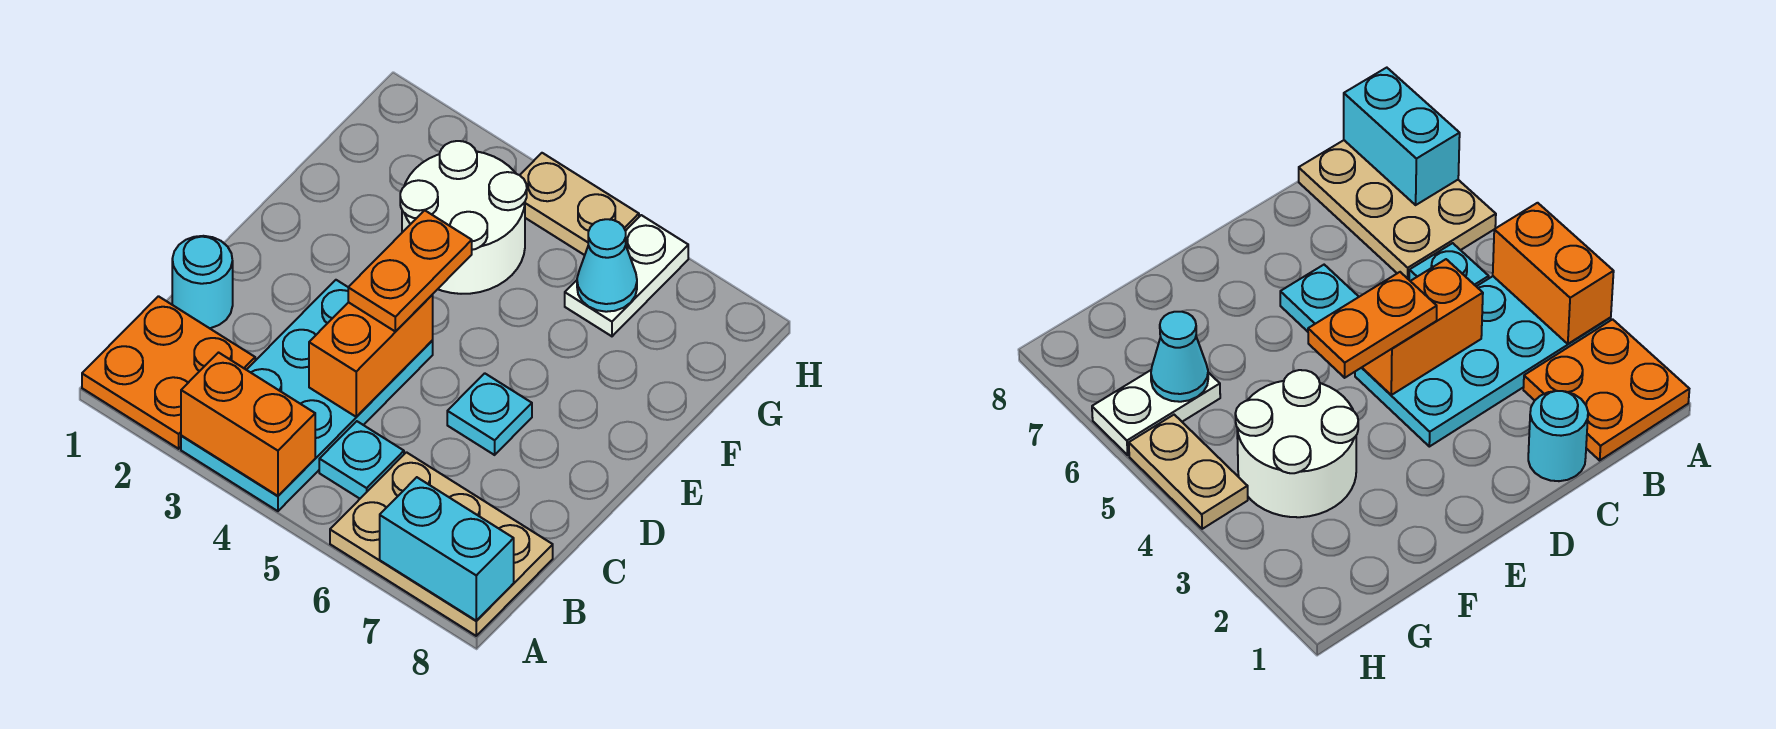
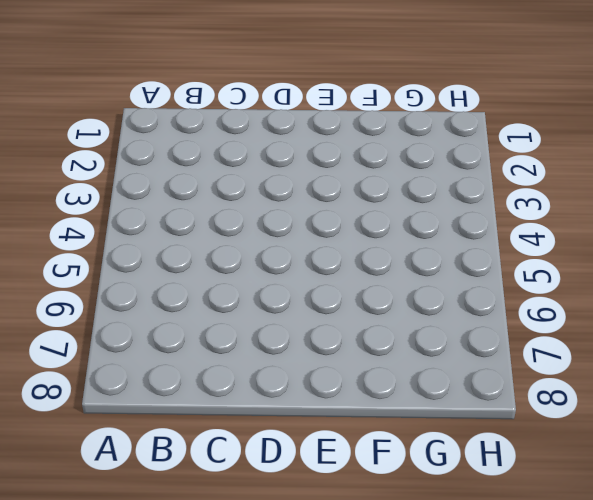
none -> orange plate A1:B2 level 1
none -> cyan plate A3:D4 level 1
none -> tan plate A6:B8 level 1

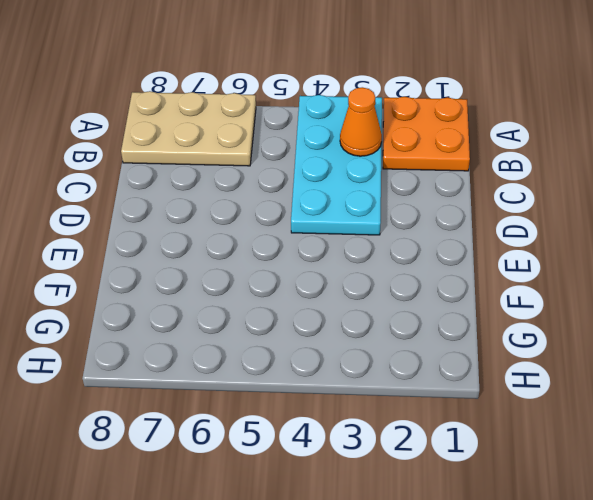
orange cone B3 level 2 -> none
none -> cyan plate B5 level 1
none -> cyan round brick C1 level 1
none -> cyan plate D6 level 1

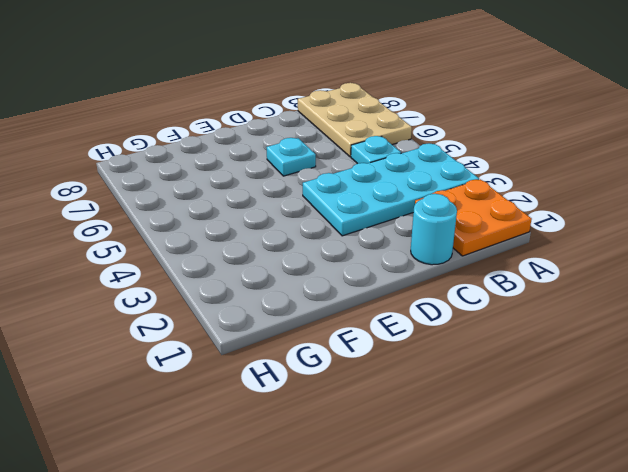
none -> white round brick F3:G4 level 1
none -> white plate G6:H6 level 1
none -> tan plate H4:H5 level 1

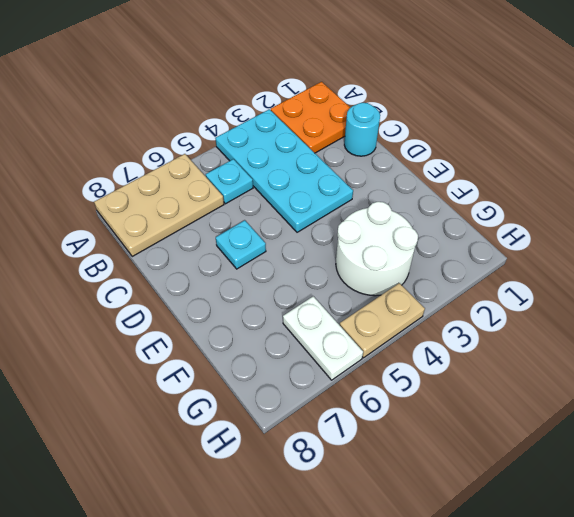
none -> orange brick A3:A4 level 2
none -> cyan brick A7:A8 level 2
none -> orange brick C4:D4 level 2

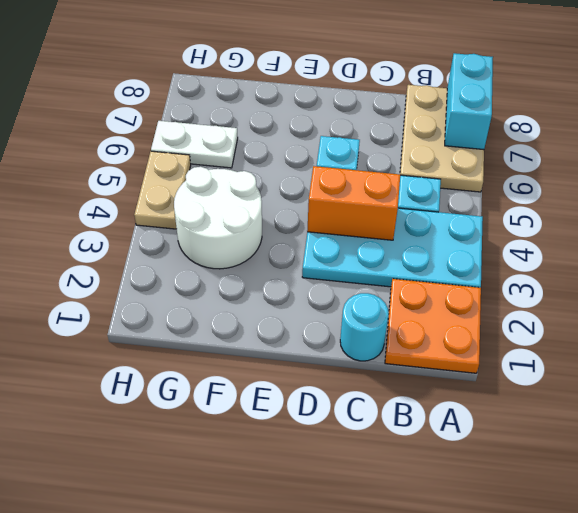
none -> orange brick A3:A4 level 2
none -> cyan cone G6 level 2
none -> orange plate D4:E4 level 3

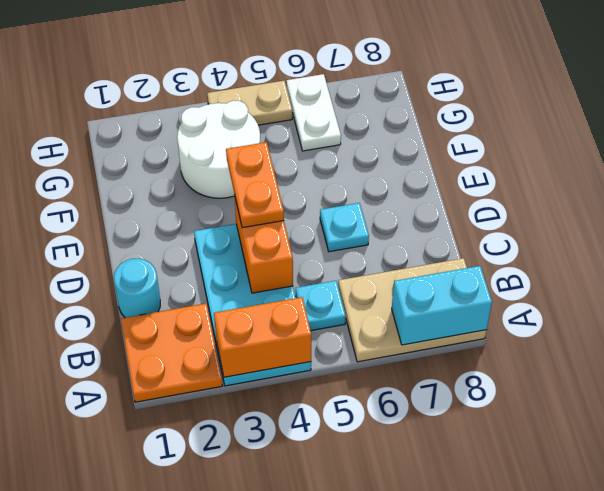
none -> cyan cone G6 level 2

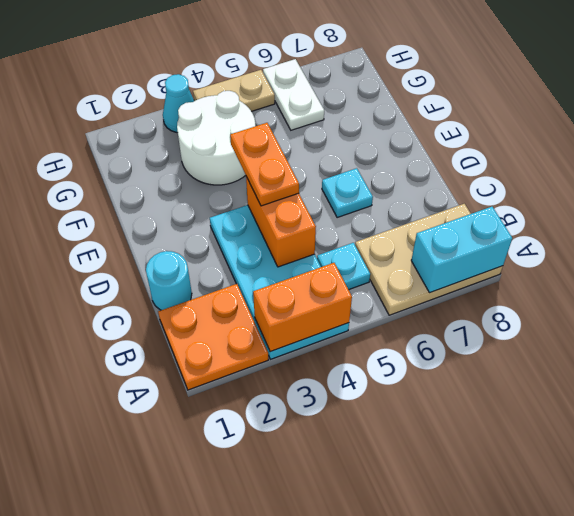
cyan cone H3 level 1 -> cyan cone G6 level 2

